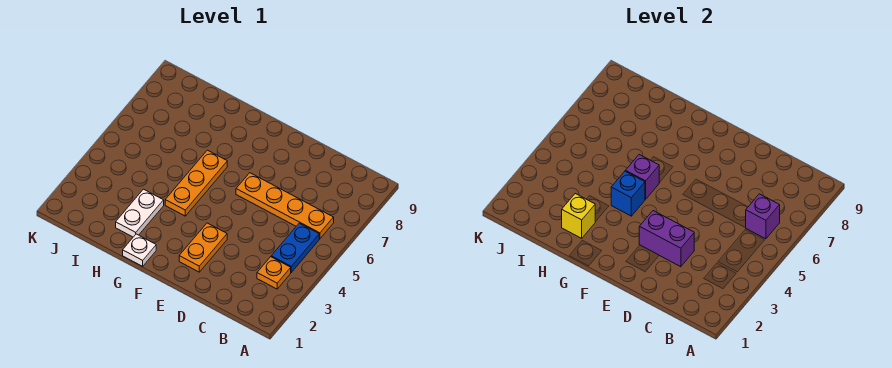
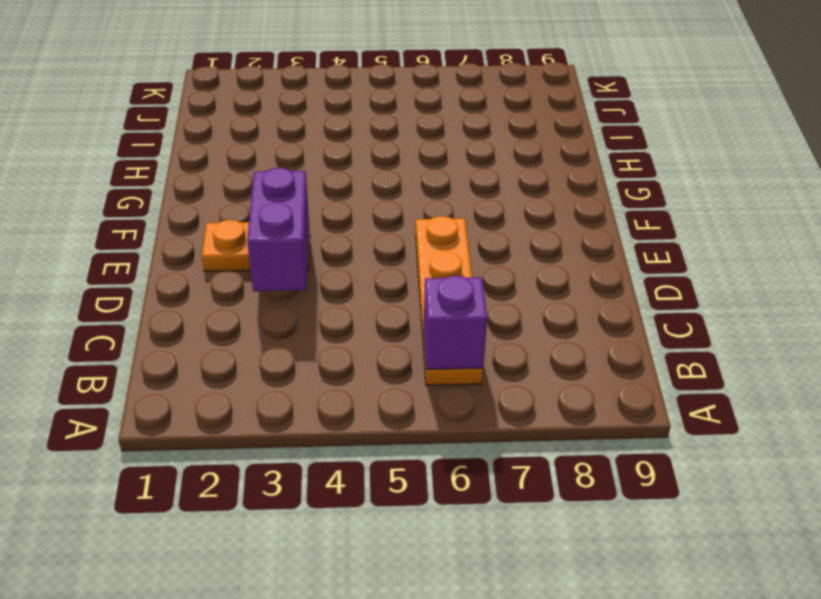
none -> orange plate B3 level 1
none -> blue plate B4:B5 level 1
none -> white plate G1 level 1

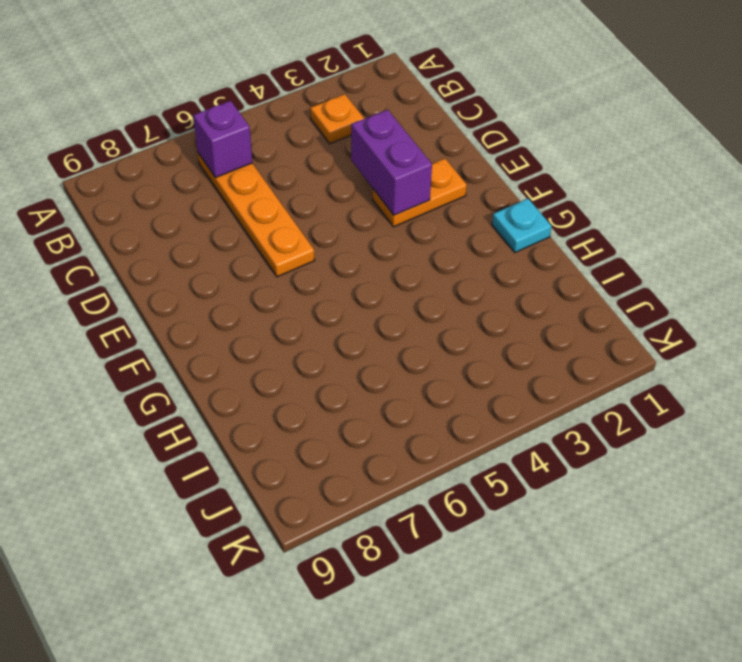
cyan plate G1 level 1 -> white plate G1 level 1
none -> blue plate B4:B5 level 1
none -> orange plate G4:G6 level 1
none -> white plate H2:H3 level 1

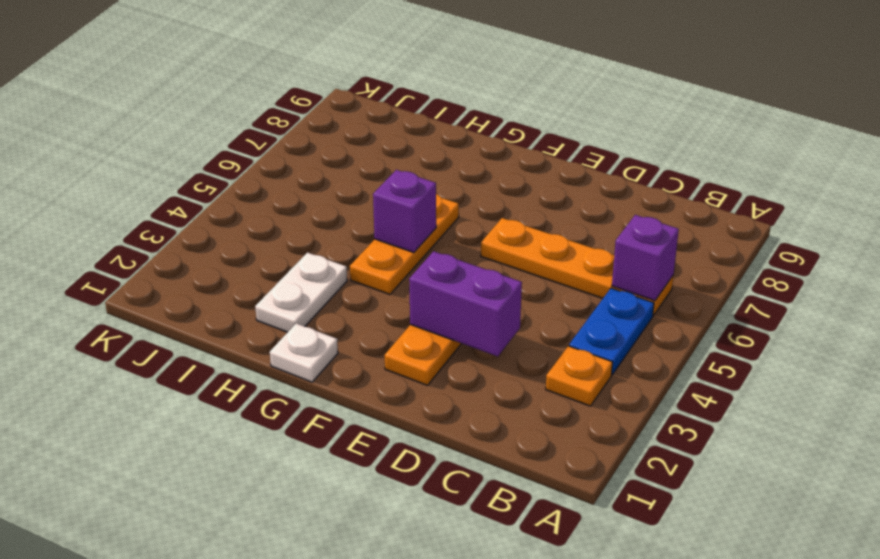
none -> blue brick G4 level 2
none -> yellow brick H2 level 2

